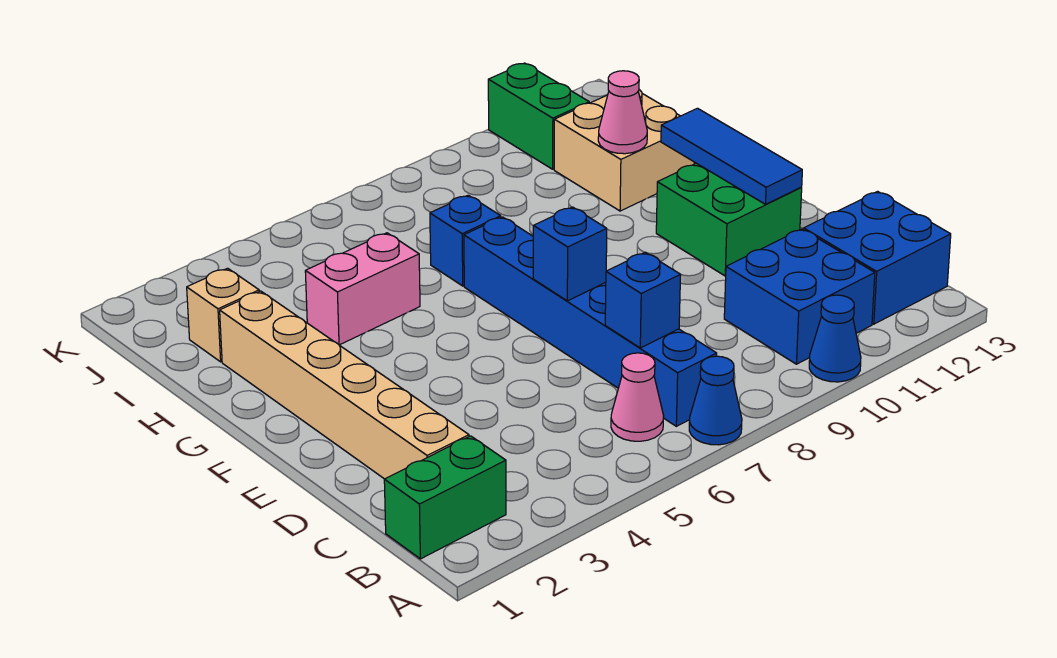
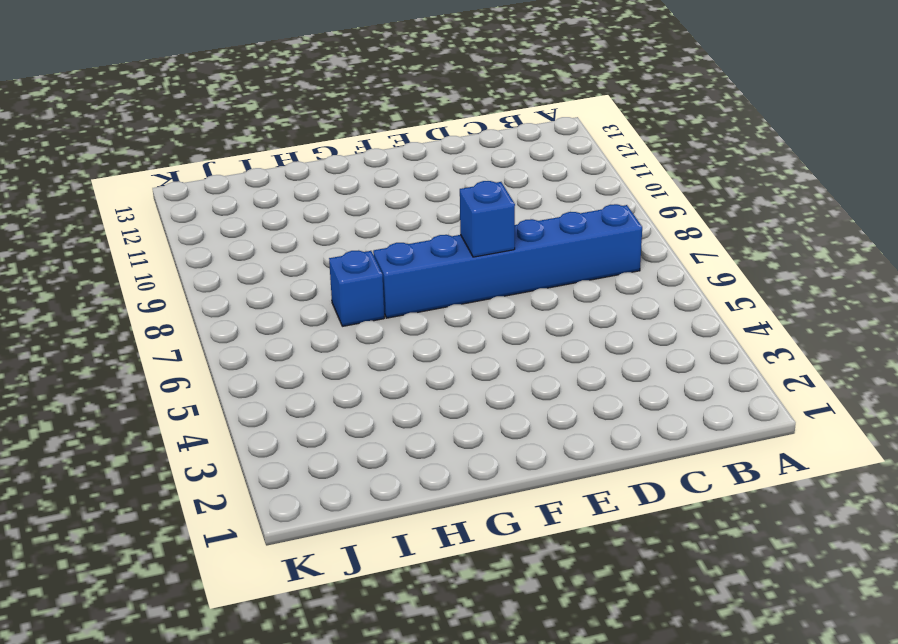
none -> blue cone A7 level 1
none -> blue cone A10 level 1
none -> green brick B1:B2 level 1

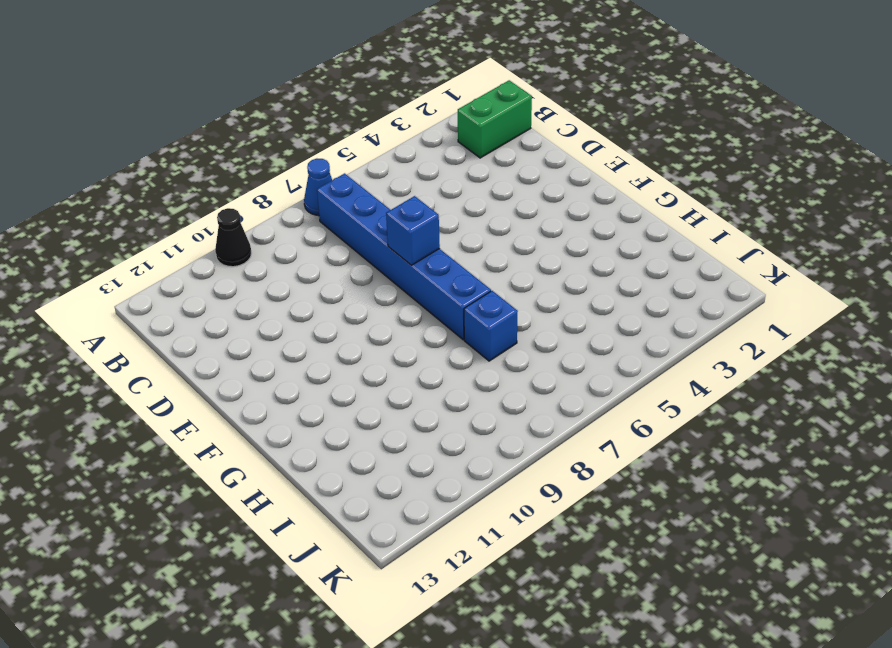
black cone A10 level 1 -> blue cone A10 level 1
none -> pink cone B6 level 1
none -> blue brick B10:C11 level 1
none -> blue brick B12:C13 level 1

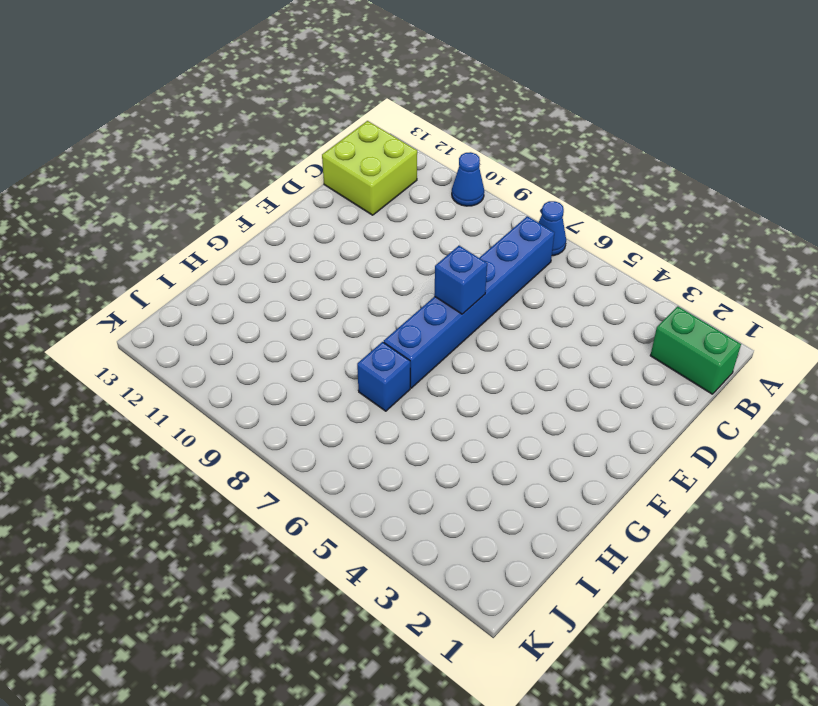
lime brick B12:C13 level 1 -> blue brick B12:C13 level 1
none -> pink cone B6 level 1
none -> blue brick B10:C11 level 1
none -> tan brick C2:H2 level 1

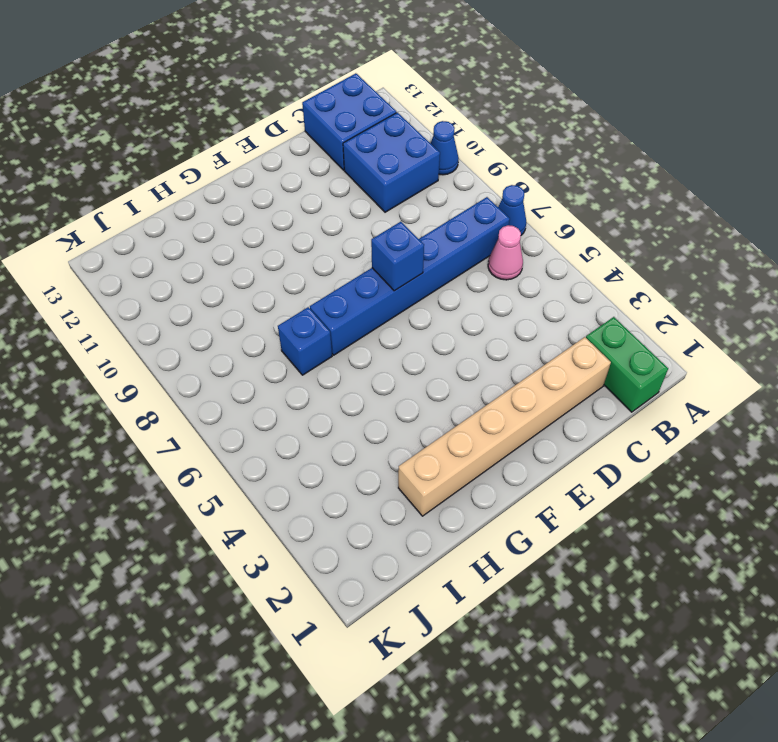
none -> green brick E11:F12 level 1
none -> pink brick H4:H5 level 1
none -> tan brick H11:I12 level 1

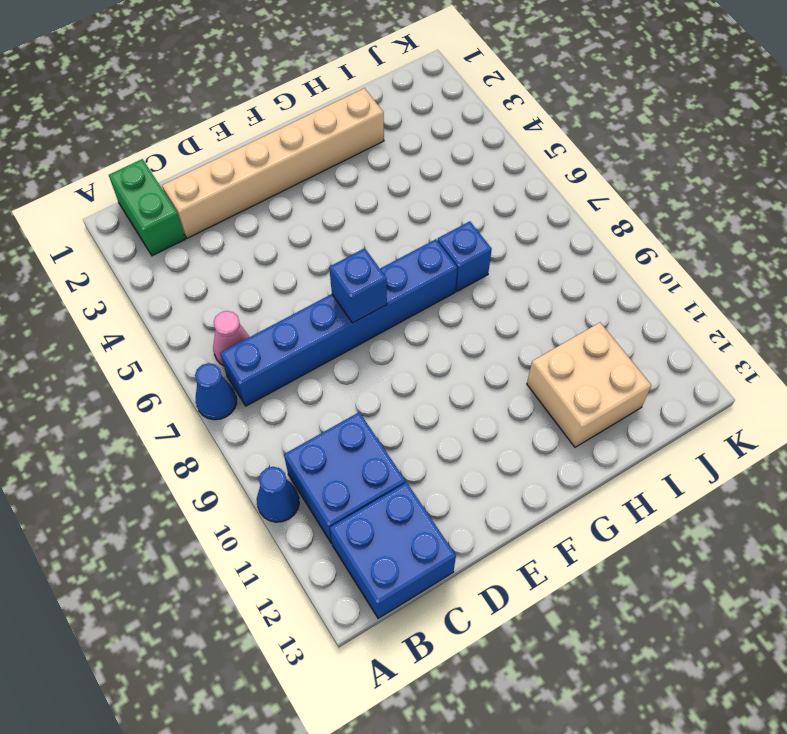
none -> green brick E11:F12 level 1
none -> pink brick H4:H5 level 1
none -> tan brick I2 level 1

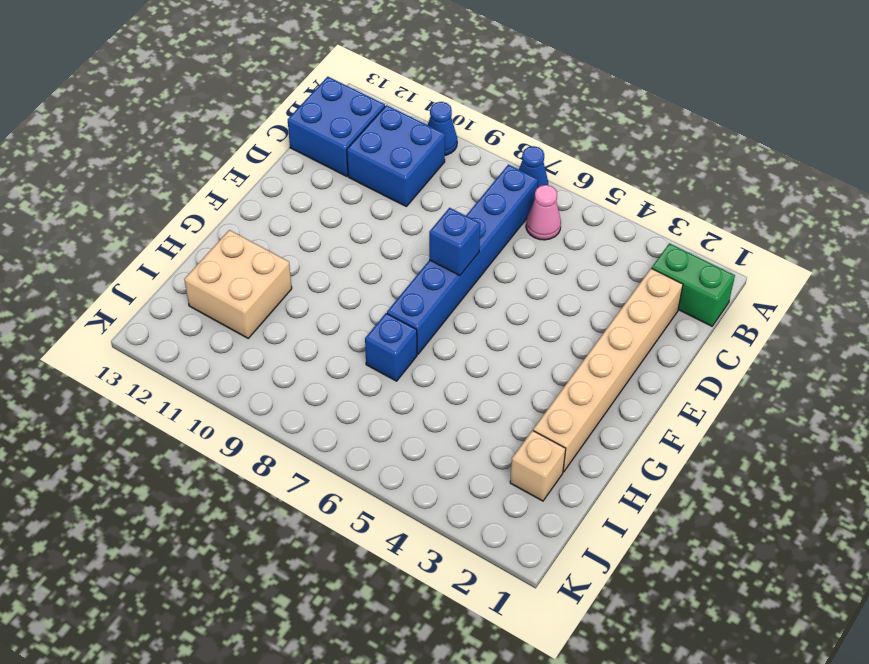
none -> green brick E11:F12 level 1
none -> pink brick H4:H5 level 1
none -> green brick J11:K11 level 1

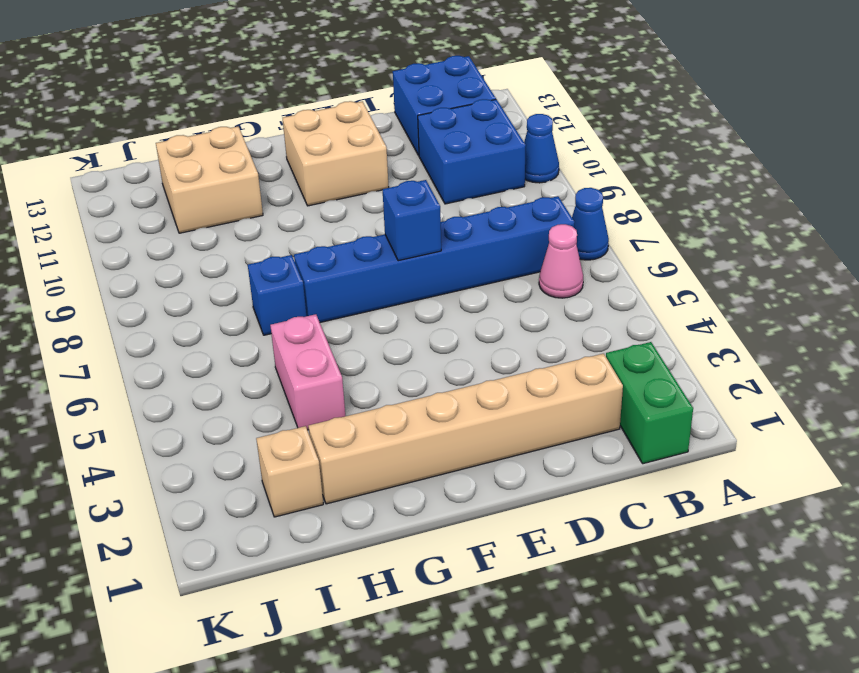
tan brick E11:F12 level 1 -> green brick E11:F12 level 1
none -> green brick J11:K11 level 1
none -> blue brick C7 level 2
none -> blue tile E12:G12 level 2

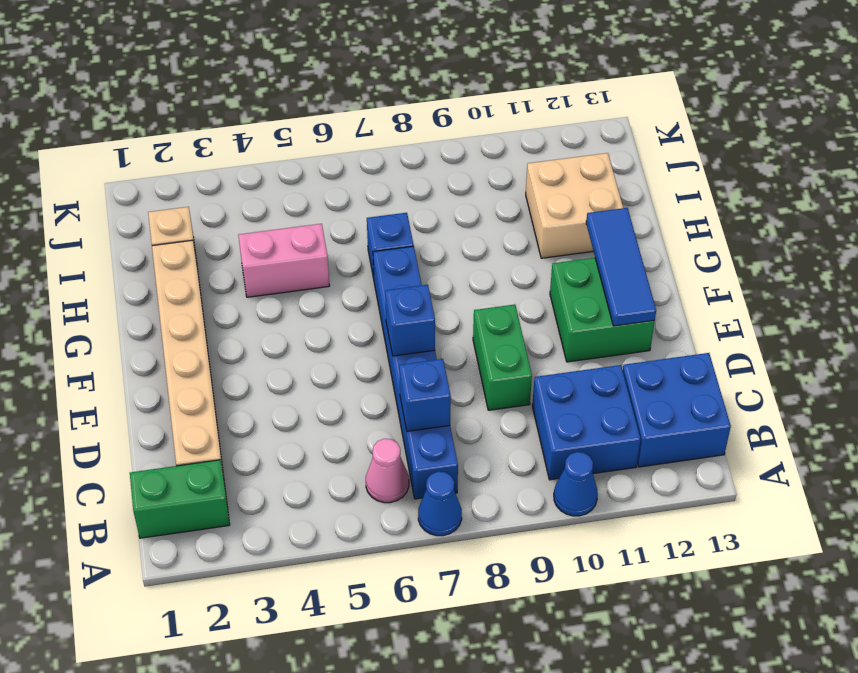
green brick D9:E9 level 1 -> green brick J11:K11 level 1
none -> pink cone H11 level 2

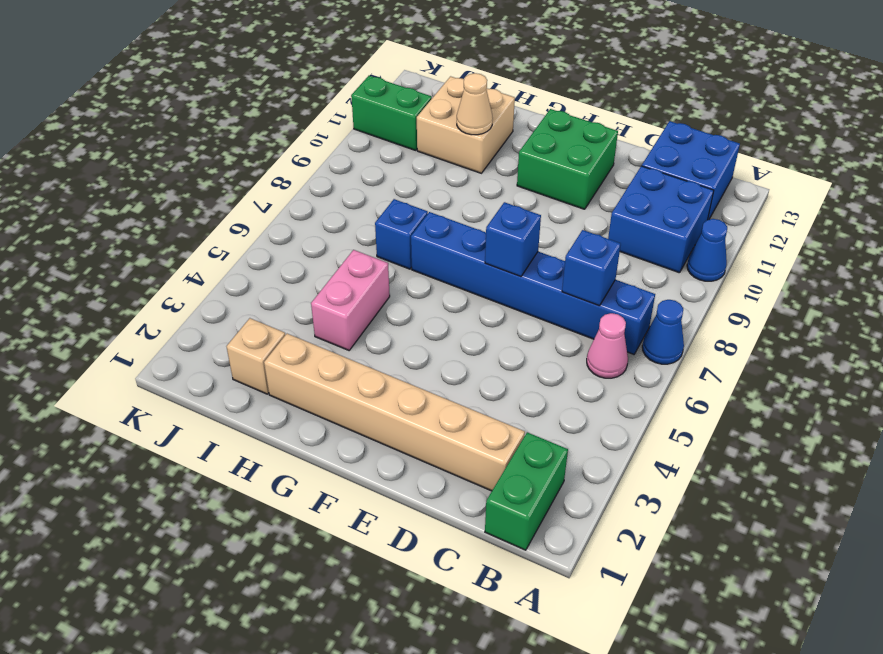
tan cone H11 level 2 -> pink cone H11 level 2
none -> blue tile E12:G12 level 2

